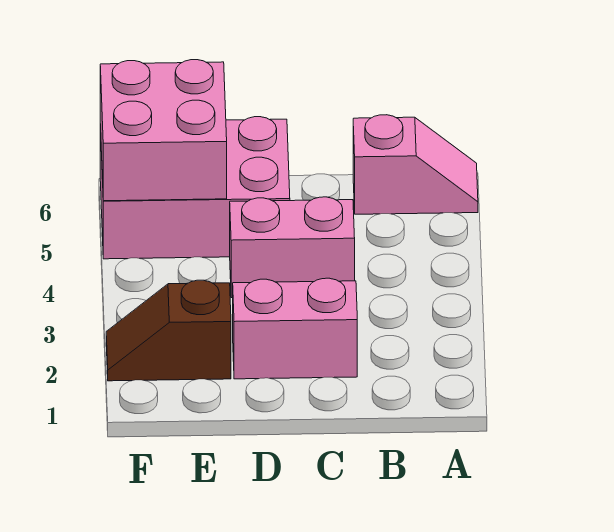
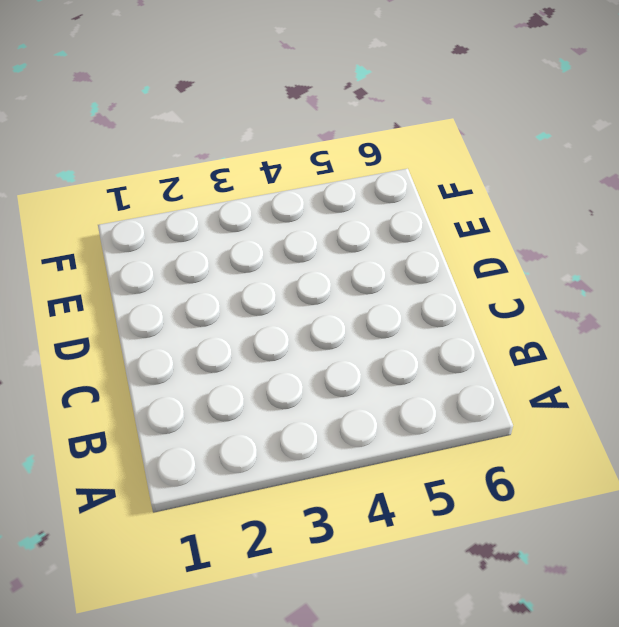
none -> pink slope A6:B6 level 1 top B
none -> pink brick C2:D2 level 1

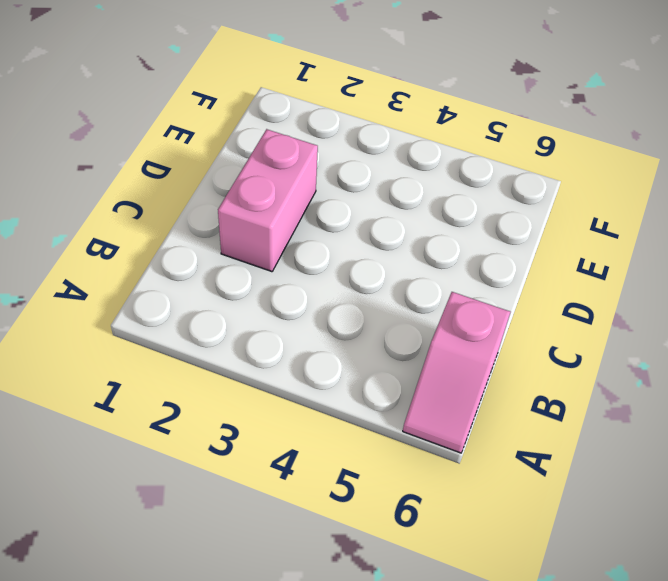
none -> pink brick C4:D4 level 1
none -> pink brick D5:F6 level 1

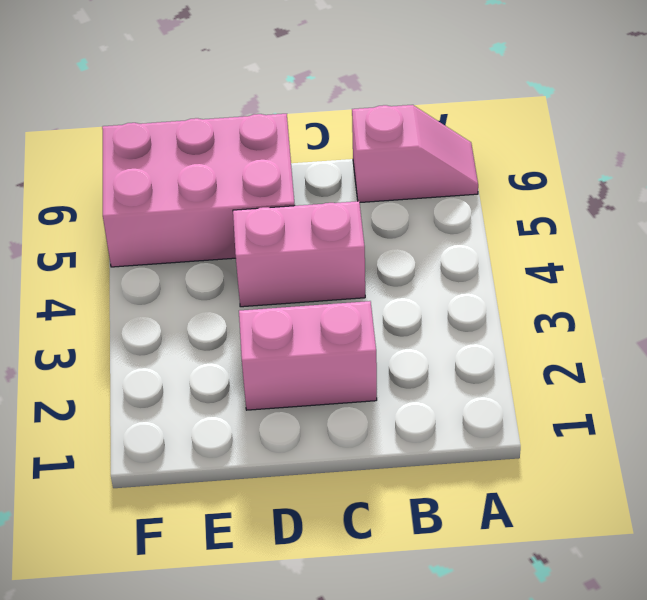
none -> brown slope E2:F2 level 1 top E
none -> pink brick E5:F6 level 2

